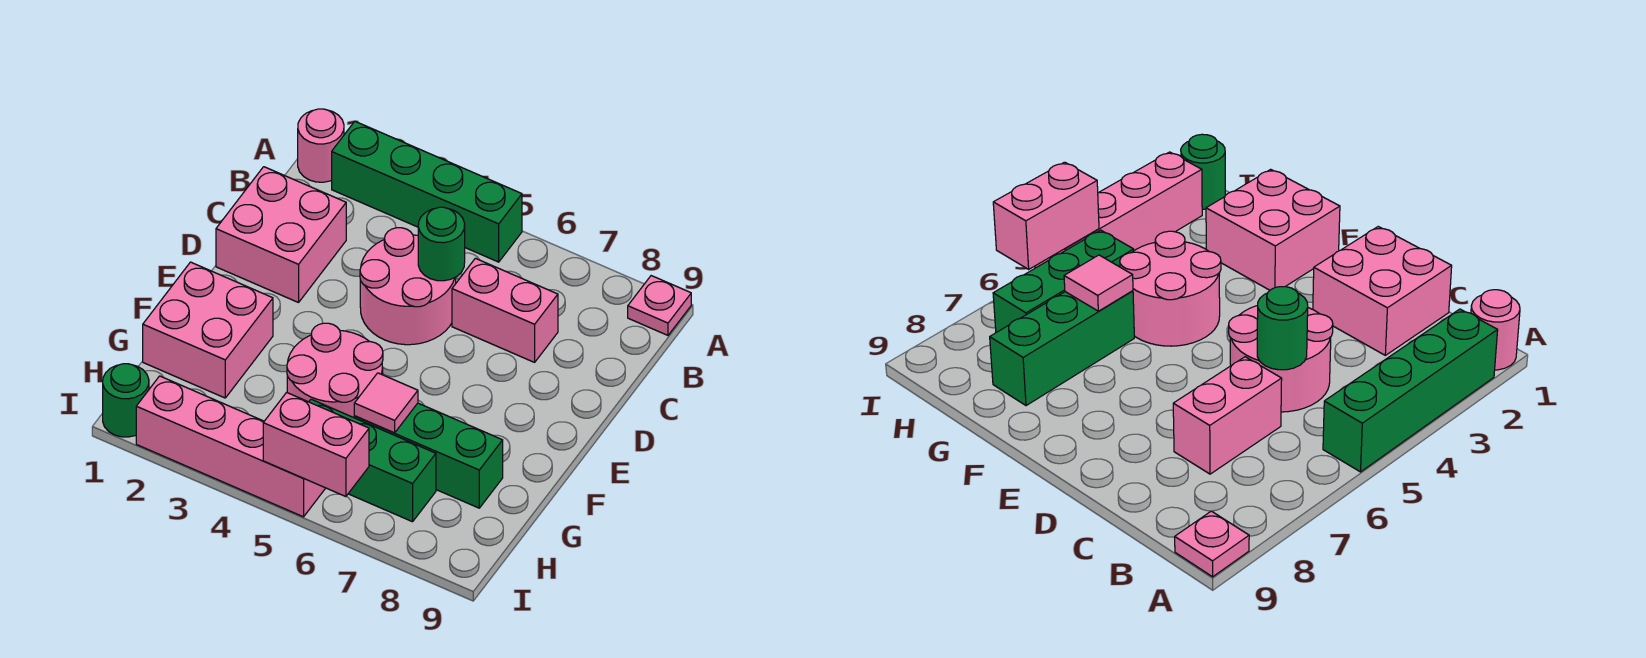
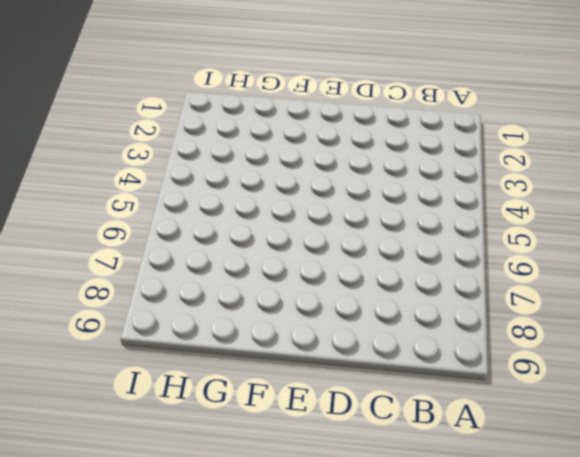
none -> pink round brick A1 level 1
none -> green brick A2:A5 level 1
none -> pink plate A9 level 1

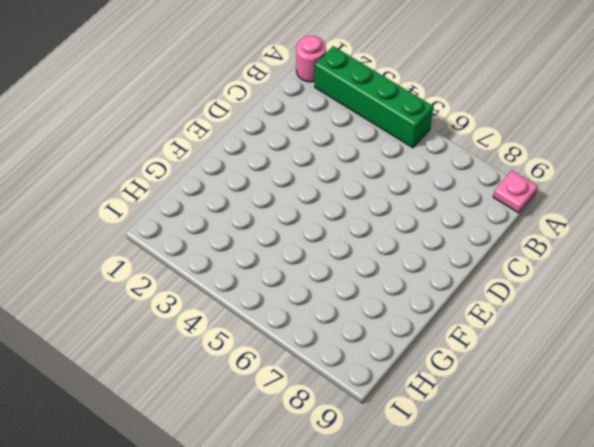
none -> pink brick C1:D2 level 1
none -> pink round brick C4:D5 level 1
none -> pink brick C6:C7 level 1

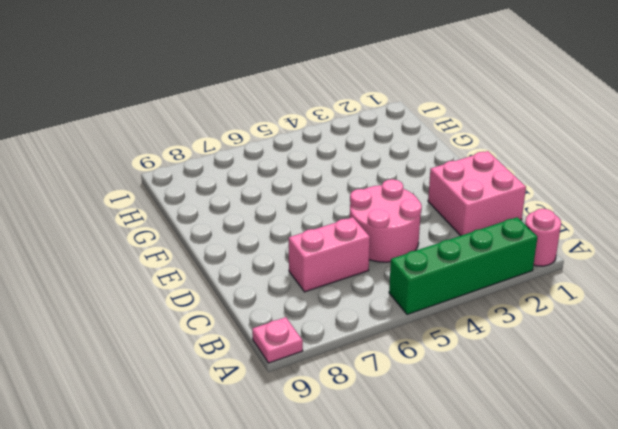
none -> pink brick F1:G2 level 1
none -> pink round brick F4:G5 level 1
none -> green brick G6:G8 level 1

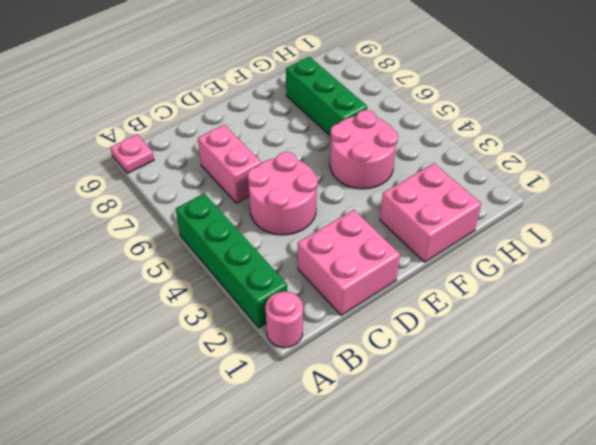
none -> green brick H5:H7 level 1
none -> green round brick I1 level 1
none -> pink brick I2:I5 level 1

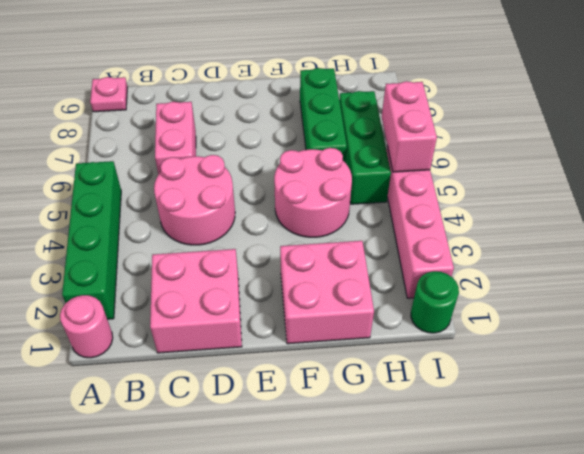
none -> green round brick C5 level 2
none -> pink tile G6 level 2

